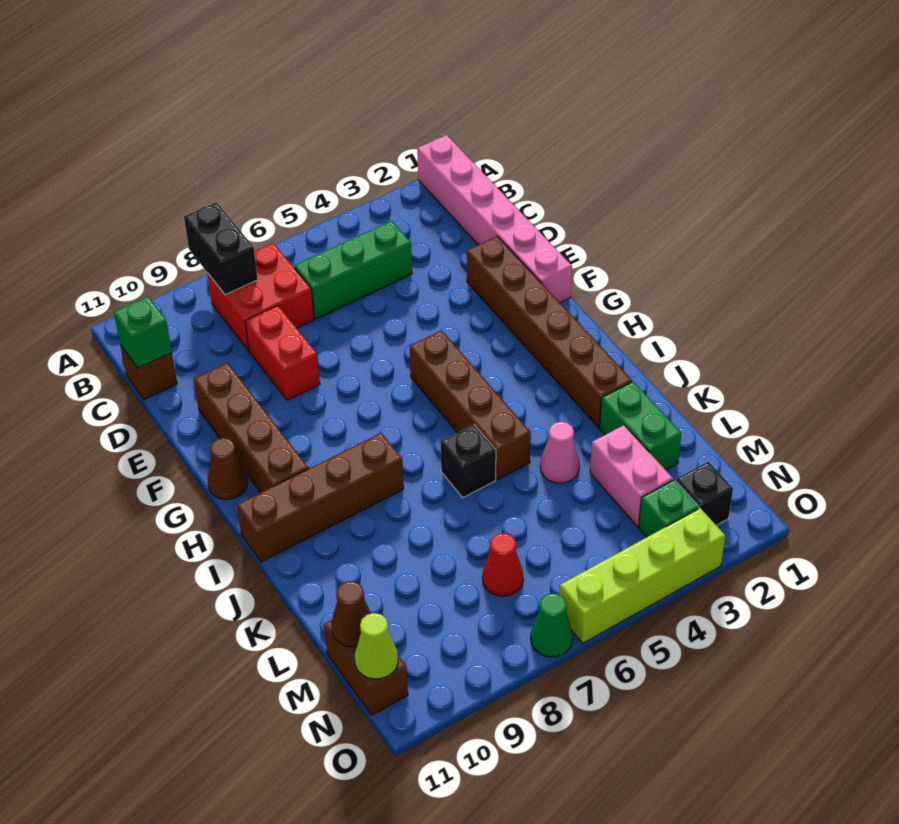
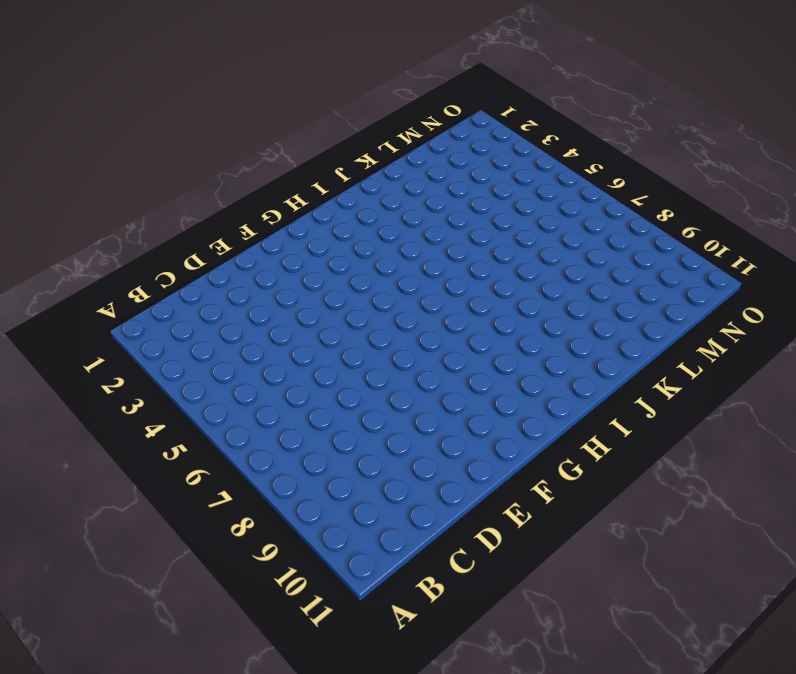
none -> pink brick A1:F1 level 1
none -> red brick B7:C8 level 1
none -> green brick C4:C6 level 1

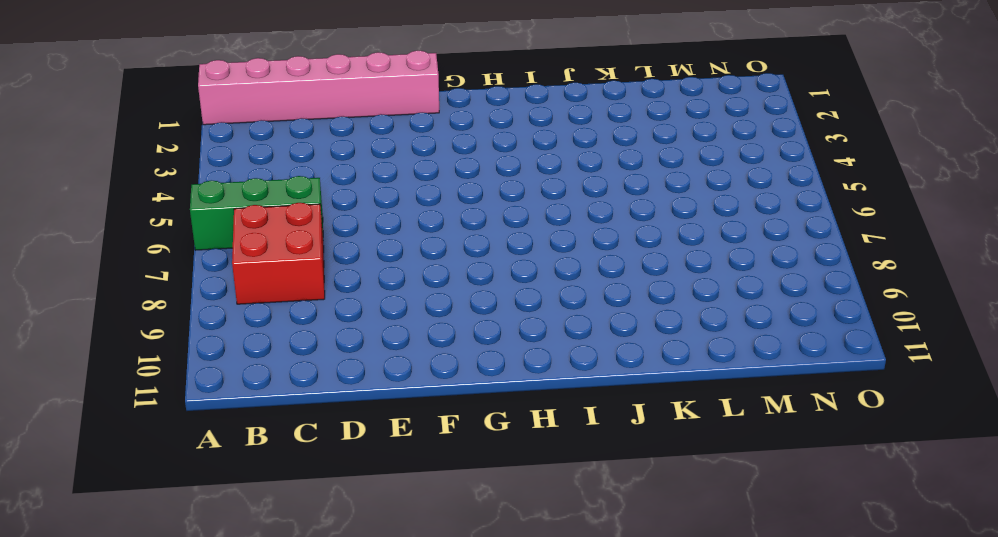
green brick A6:C6 level 1 -> green brick C4:C6 level 1
none -> brown brick C11 level 1
none -> red brick D8:E8 level 1
none -> brown brick E2:J2 level 1

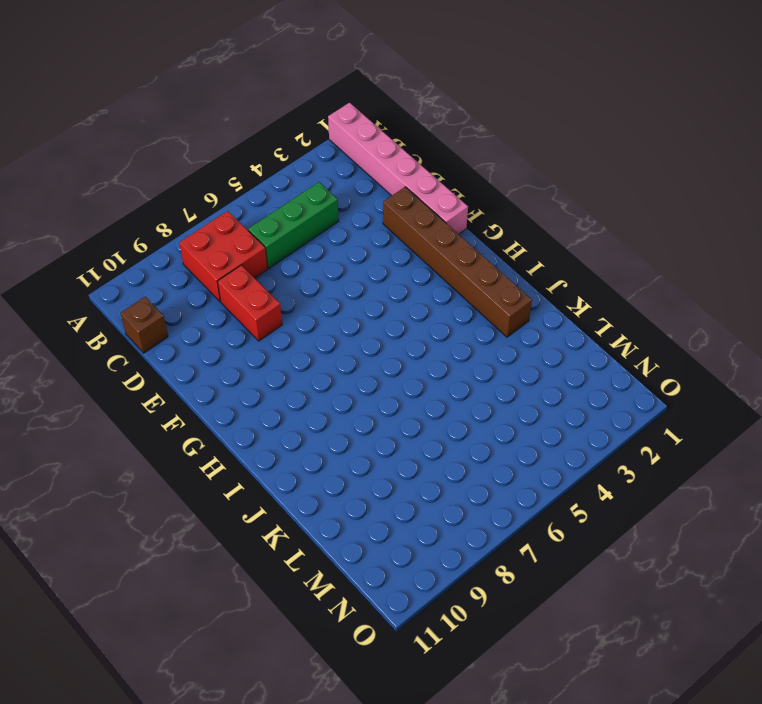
none -> brown brick E10:H10 level 1
none -> brown brick G5:J5 level 1
none -> brown cone G11 level 1

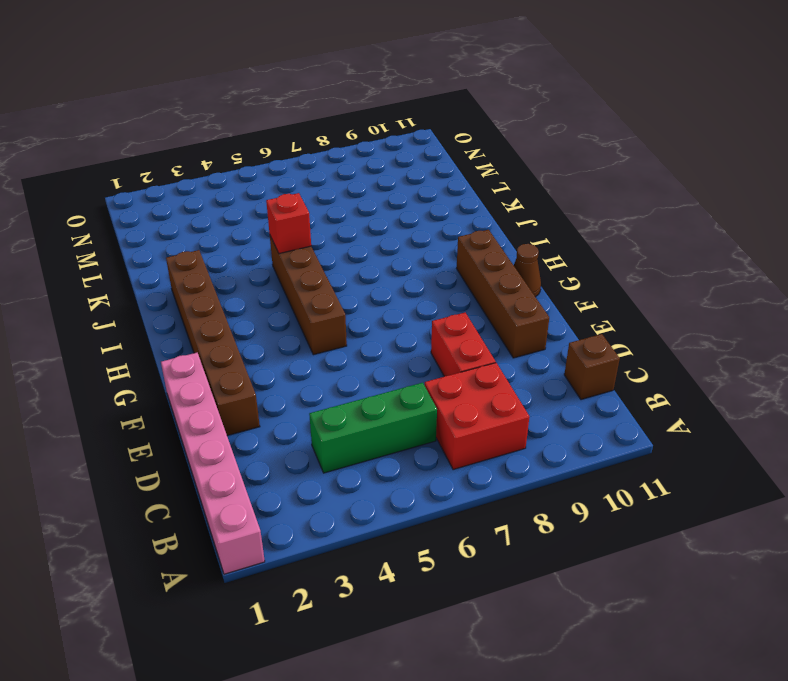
red brick J5 level 2 -> none
none -> brown brick I8:I11 level 1
none -> black brick J6 level 1
none -> green brick K2:L2 level 1

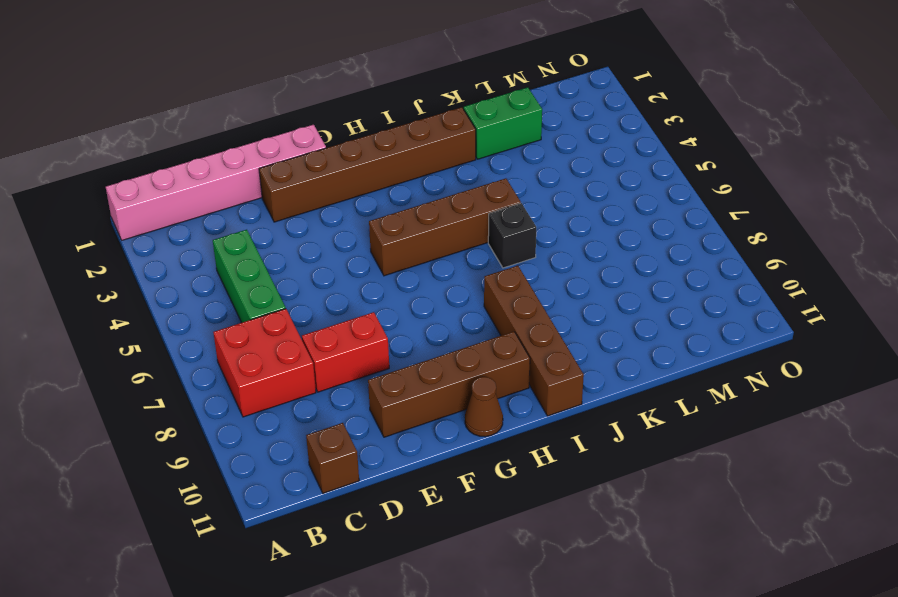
none -> pink cone K4 level 1
none -> pink brick L3:M3 level 1
none -> red cone M7 level 1

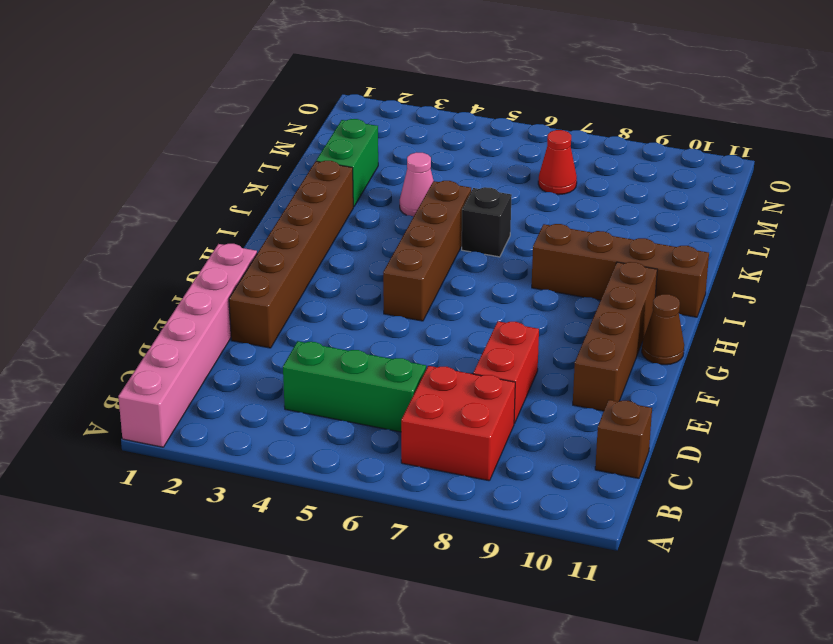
none -> pink brick L3:M3 level 1
none -> brown brick M11:N11 level 1
none -> black brick N2 level 1

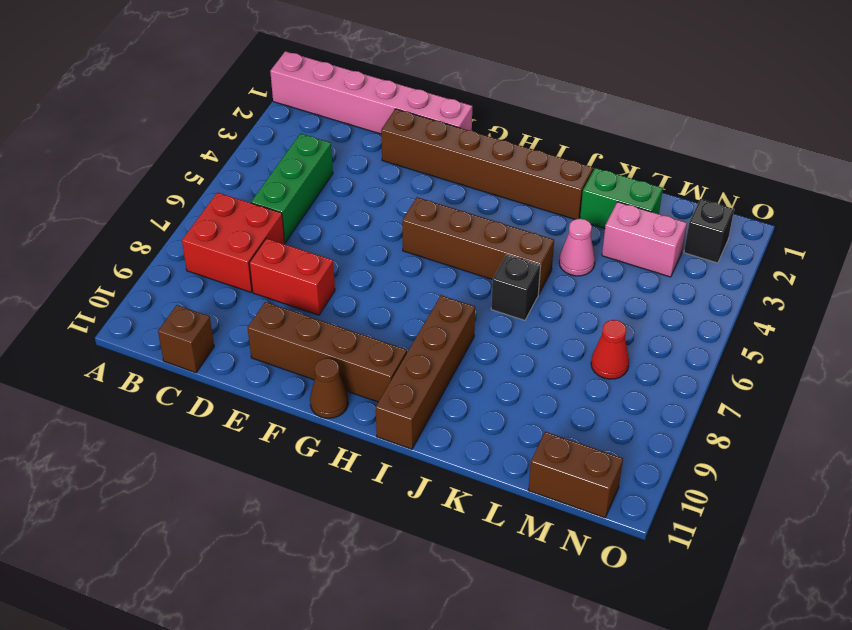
none -> green brick N3 level 1
none -> lime brick O3:O6 level 1
none -> green cone O7 level 1

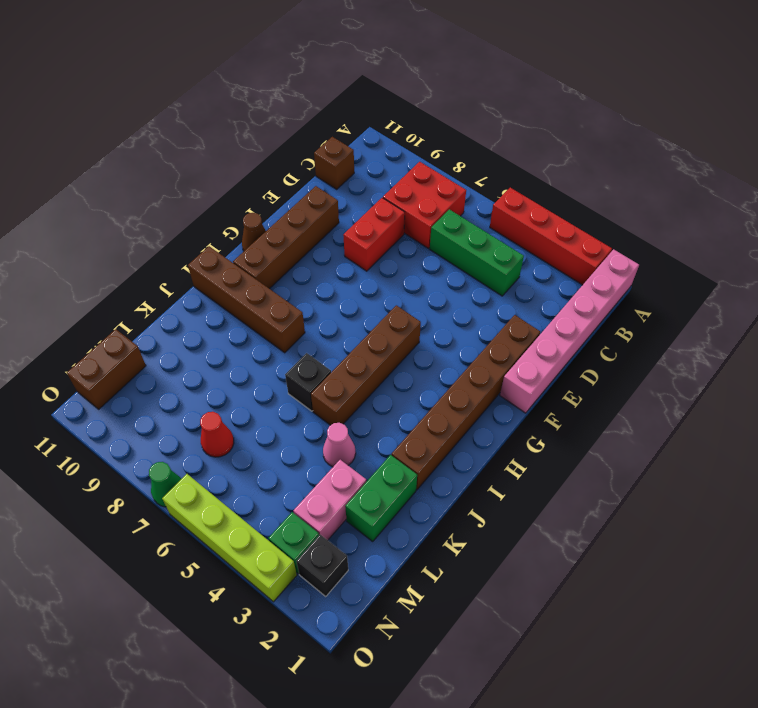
red brick A2:A5 level 1 -> none
none -> black brick A8:B8 level 2
none -> green brick C11 level 2
none -> brown cone M11 level 2

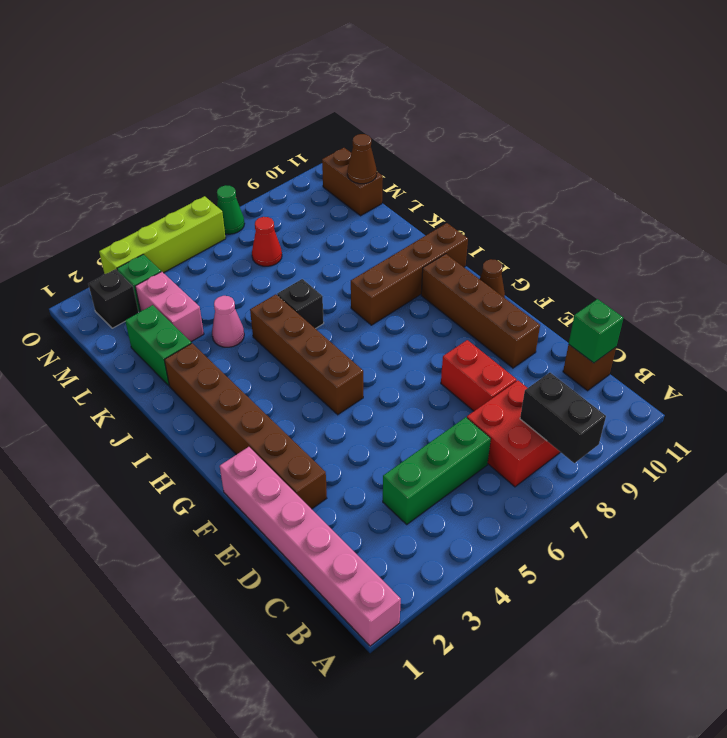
none -> lime cone N11 level 2

